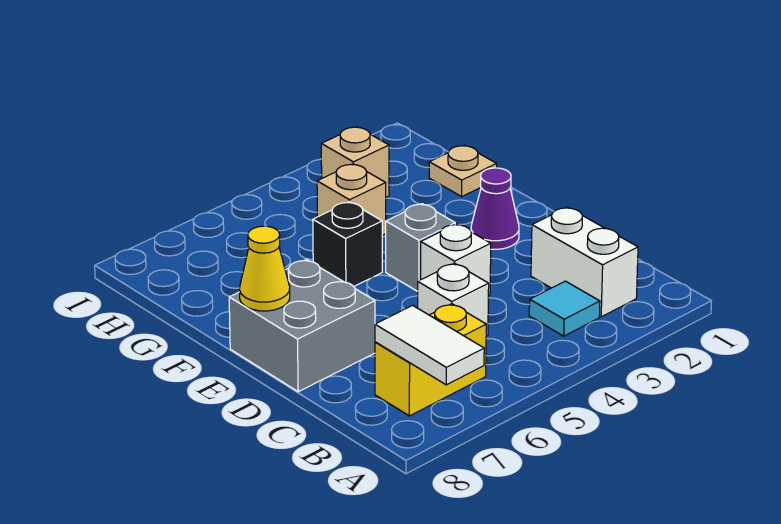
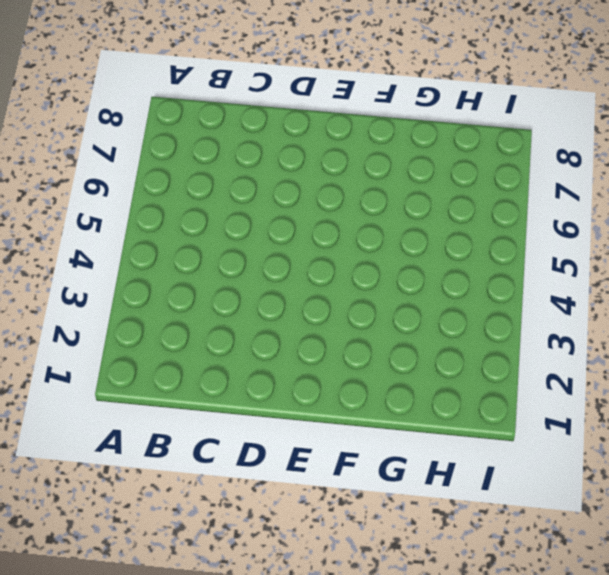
none -> white brick B2:C2 level 1
none -> cyan tile B3 level 1
none -> yellow brick B6:B7 level 1

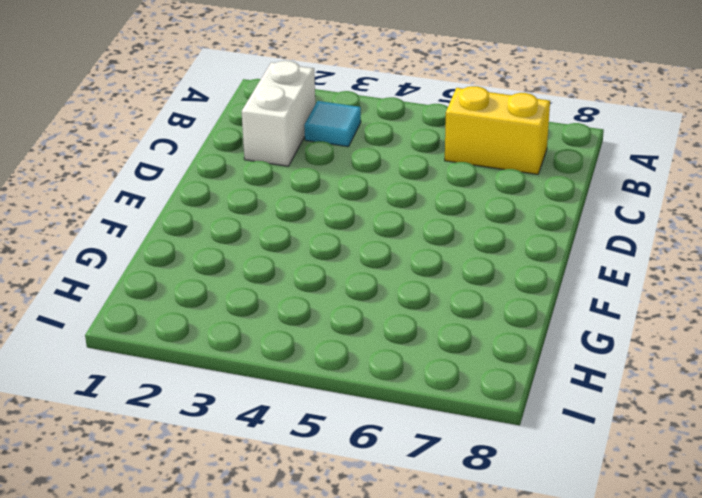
none -> white brick C5 level 1
none -> white brick D4 level 1
none -> grey brick D7:E8 level 1

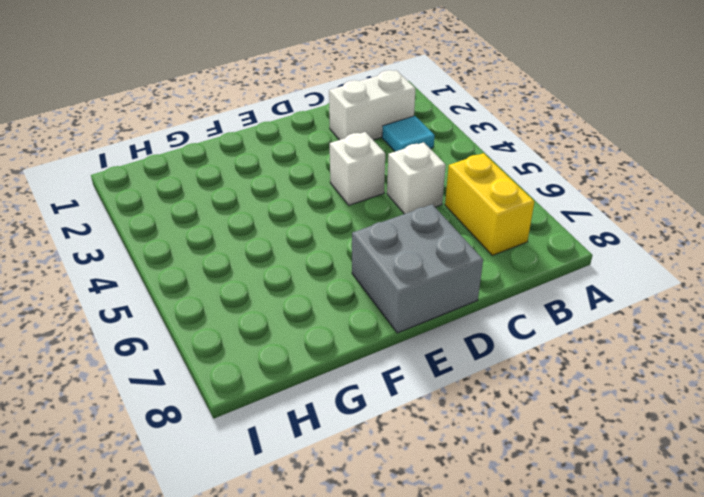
none -> purple cone E2 level 1
none -> grey brick E4 level 1
none -> black brick F5 level 1

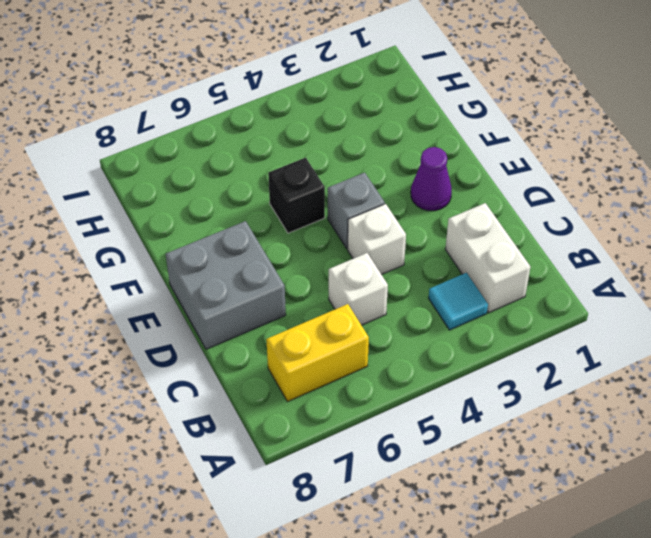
none -> tan plate G1 level 1
none -> tan brick G4 level 1
none -> tan brick H3 level 1

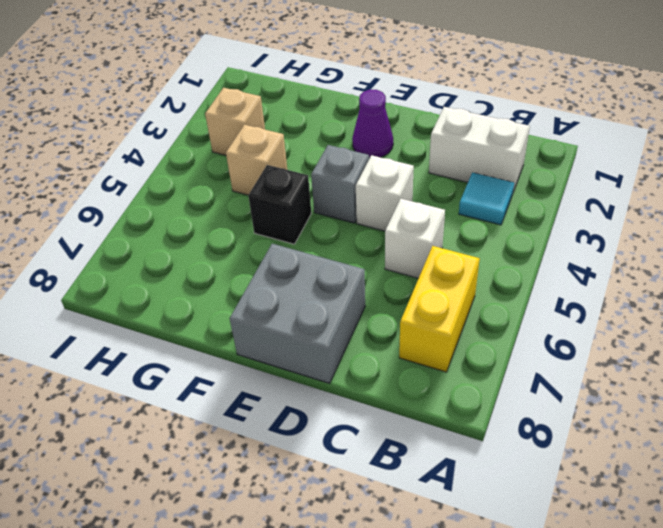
none -> tan plate G1 level 1
none -> white tile A7:B7 level 2
none -> yellow cone E8 level 2

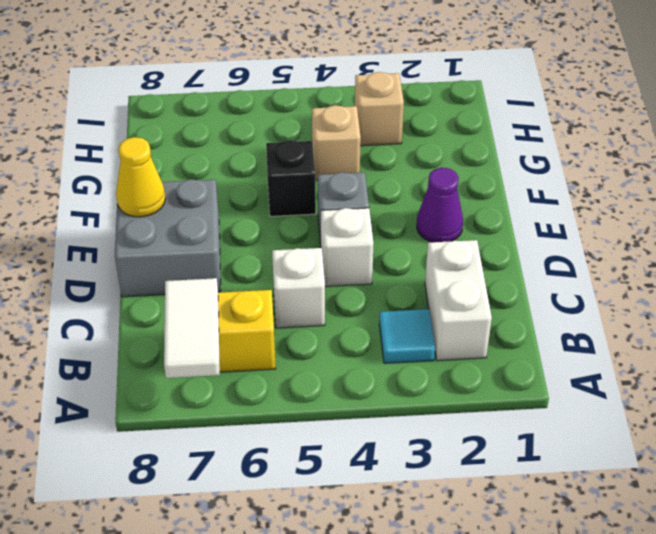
none -> tan plate G1 level 1

